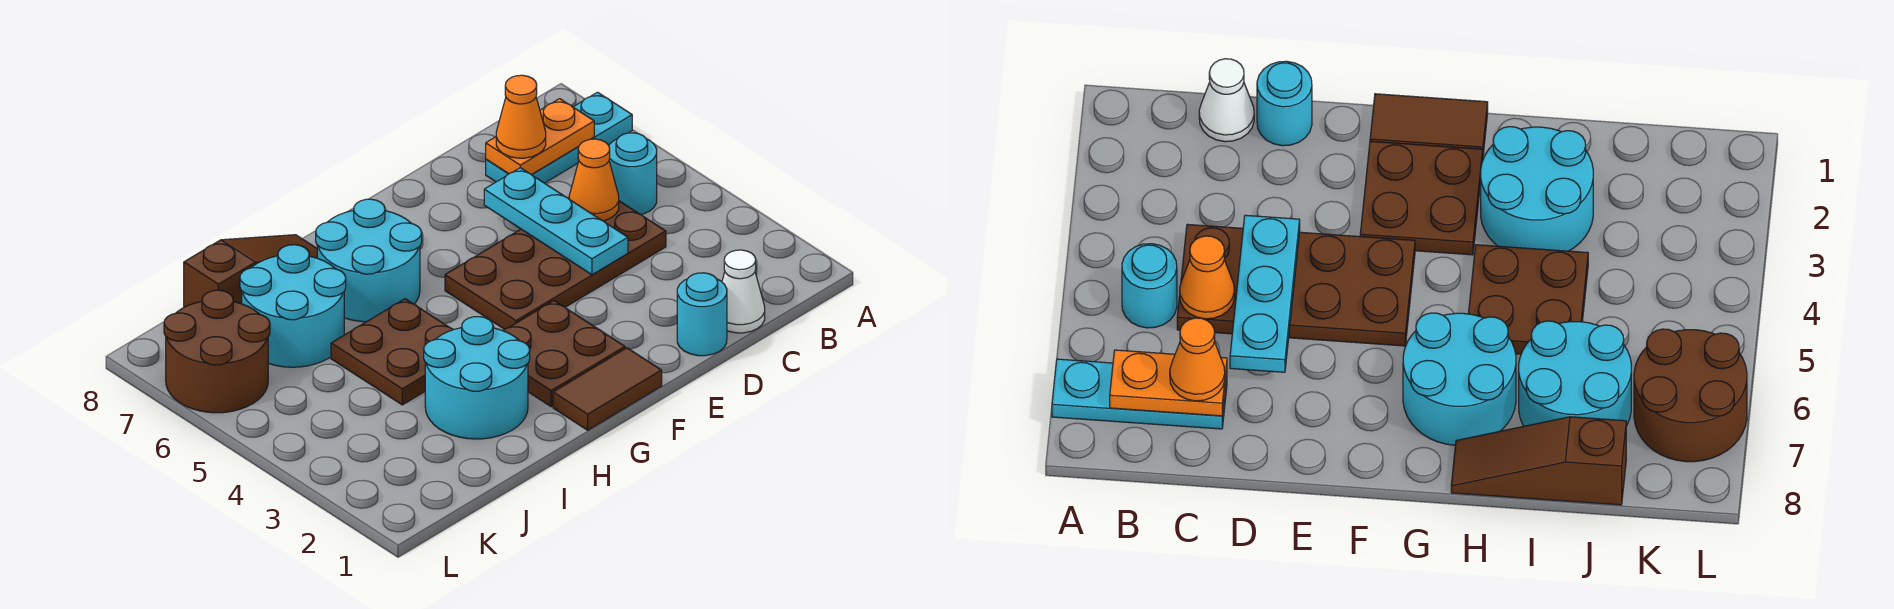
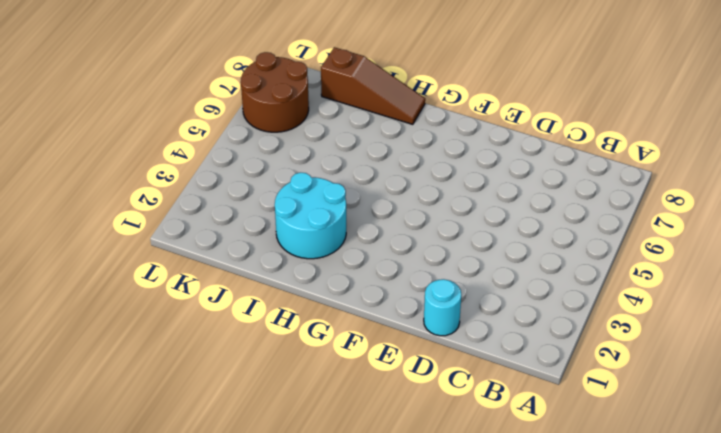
none -> cyan plate A7:C7 level 1
none -> cyan round brick B5 level 1
none -> white cone C1 level 1

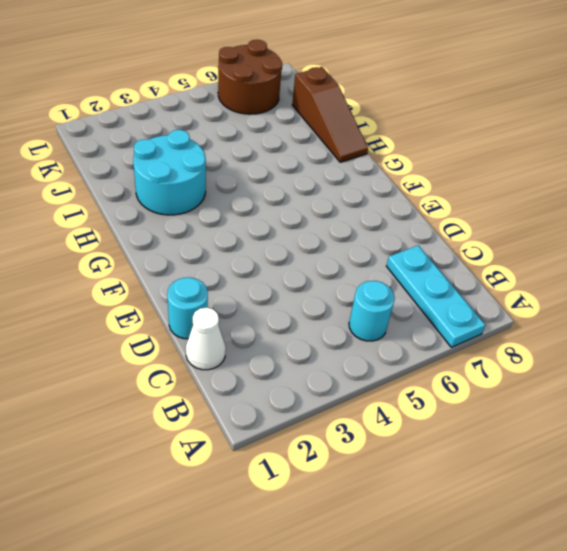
none -> brown plate C4:F5 level 1
none -> brown tile F1:G1 level 1
none -> brown plate F2:G3 level 1

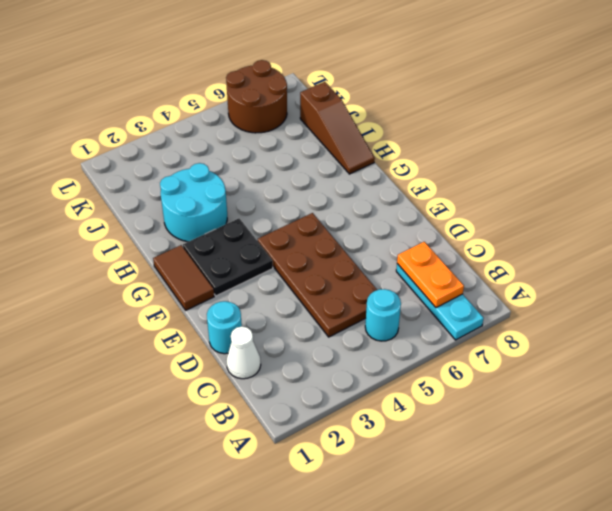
black plate F2:G3 level 1 -> brown plate F2:G3 level 1
none -> cyan round brick G6:H7 level 1
none -> brown plate H4:I5 level 1
none -> cyan round brick I6:J7 level 1

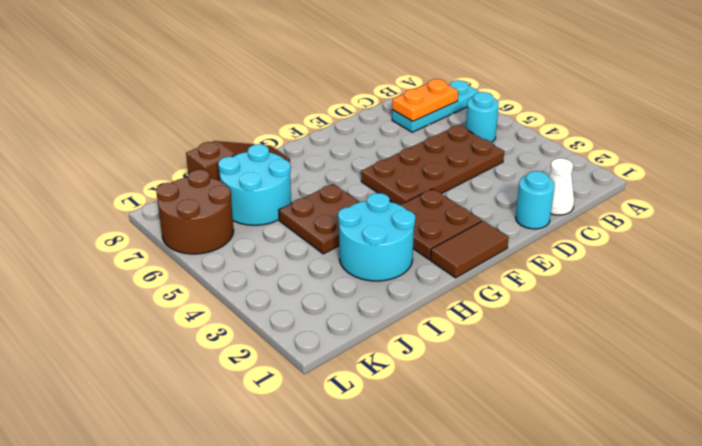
none -> cyan round brick G6:H7 level 1
none -> orange cone C5 level 2
none -> cyan plate D4:D6 level 2

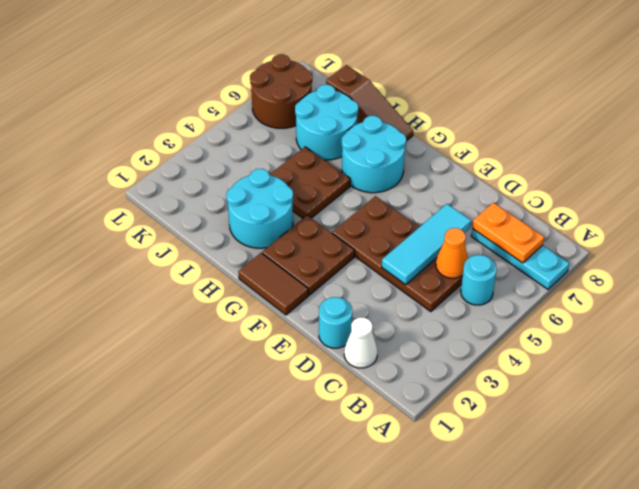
cyan tile D4:D6 level 2 -> cyan plate D4:D6 level 2
none -> orange cone C7 level 3

